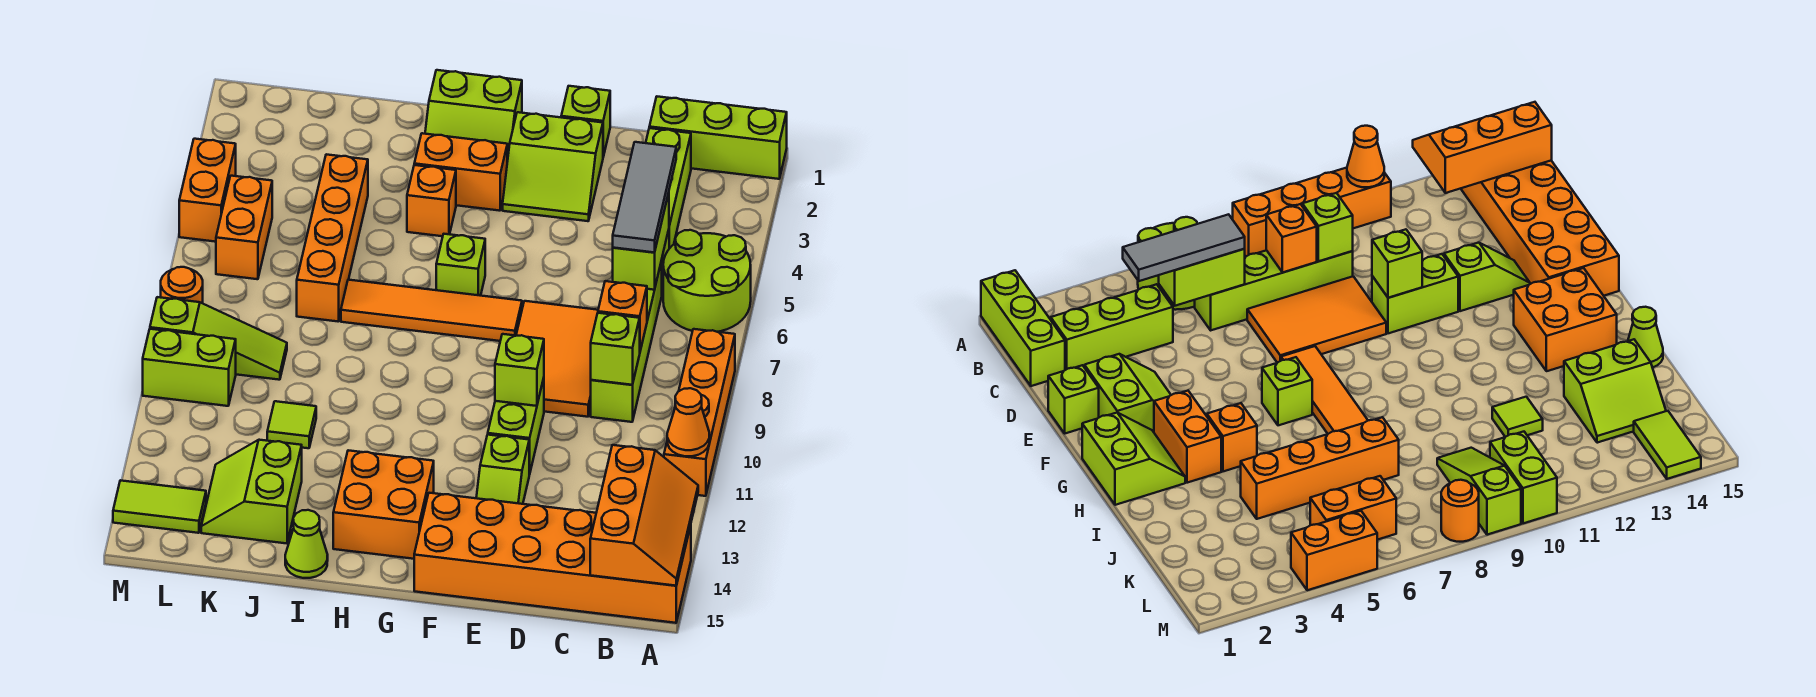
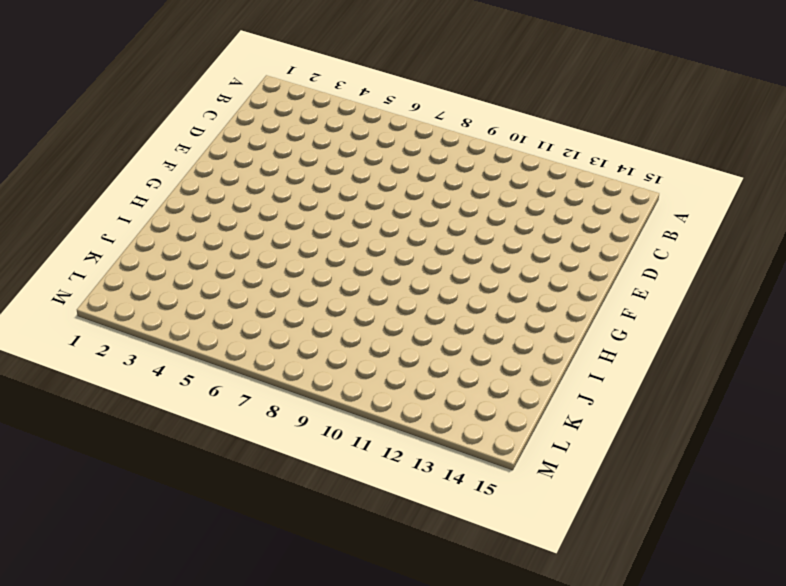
none -> lime brick A1:C1 level 1
none -> lime round brick A5:B6 level 1
none -> orange brick A8:A11 level 1
none -> orange brick A14:F15 level 1

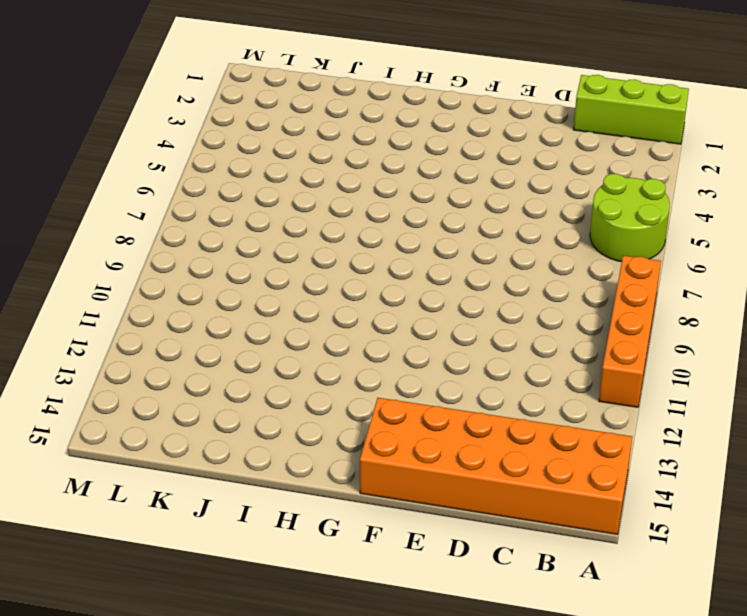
none -> lime brick C2:C4 level 1
none -> lime brick C6:C9 level 1
none -> orange tile D7:E9 level 1
none -> lime brick E1 level 1

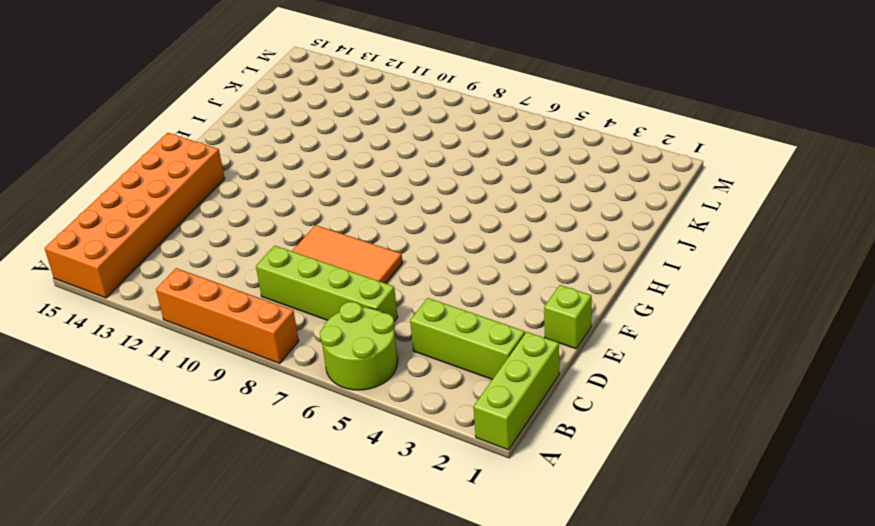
none -> lime slope E2:F3 level 1 top 2
none -> lime brick E10:E11 level 1
none -> lime slope E12:E13 level 1 top 12
none -> orange tile F7:I7 level 1

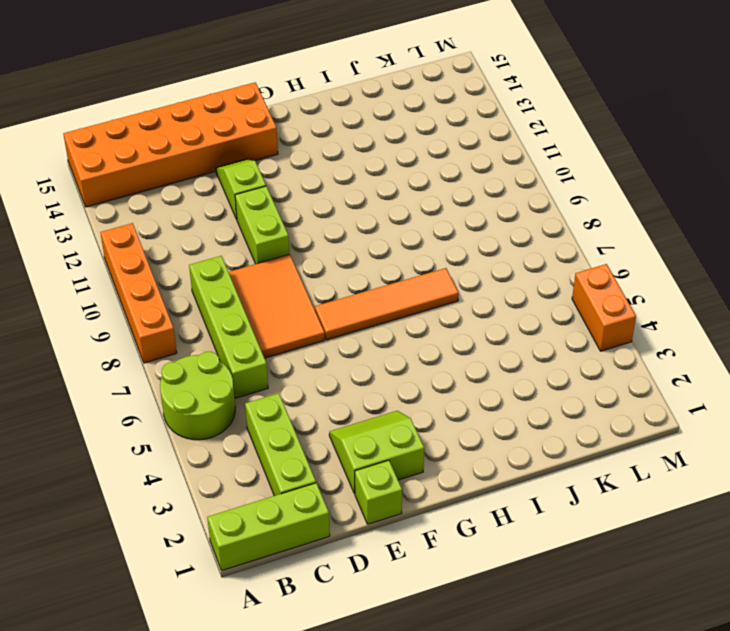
none -> lime slope G1:H2 level 1 top 1
none -> orange brick G3:H3 level 1
none -> lime brick G6 level 1
none -> orange brick G13:H14 level 1

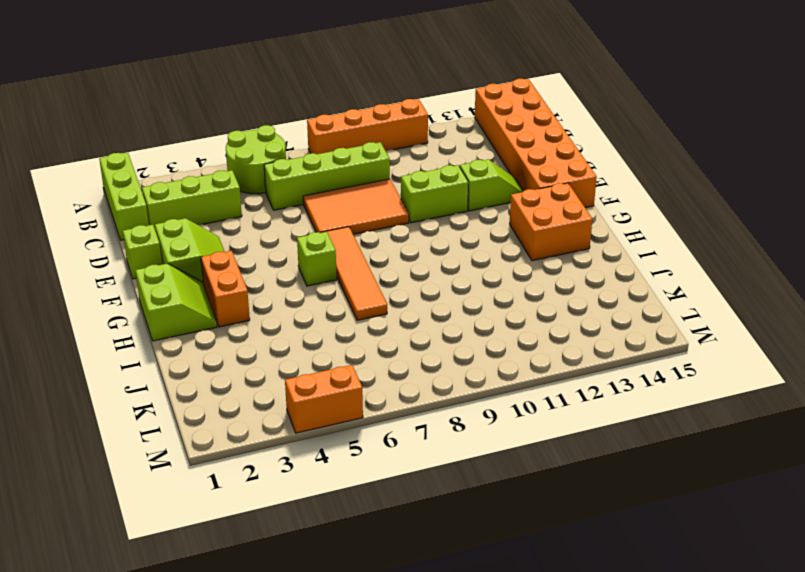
none -> orange brick H4 level 1
none -> lime cone I15 level 1
none -> orange brick J4:J7 level 1
none -> lime tile J11 level 1

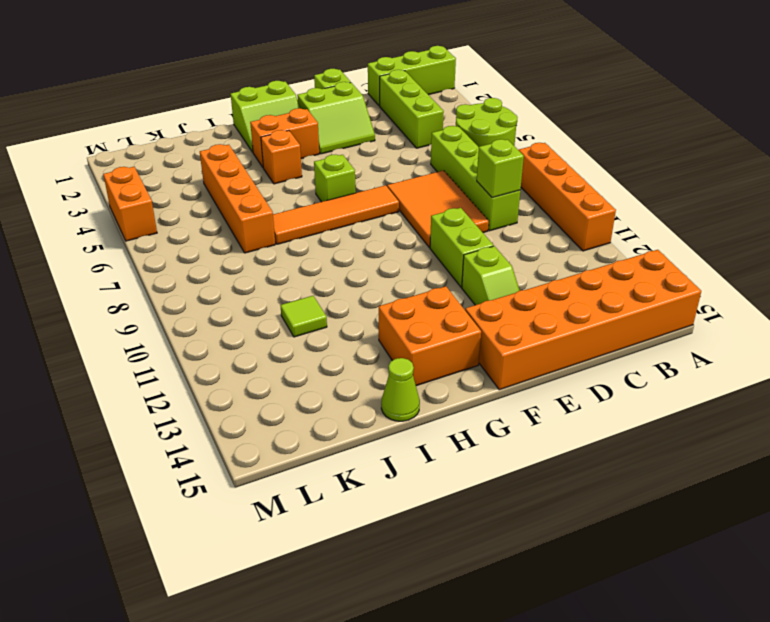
none -> lime slope J13:K14 level 1 top J
none -> lime slope K9:M9 level 1 top M
none -> orange brick L5:L6 level 1
none -> lime brick L10:M10 level 1

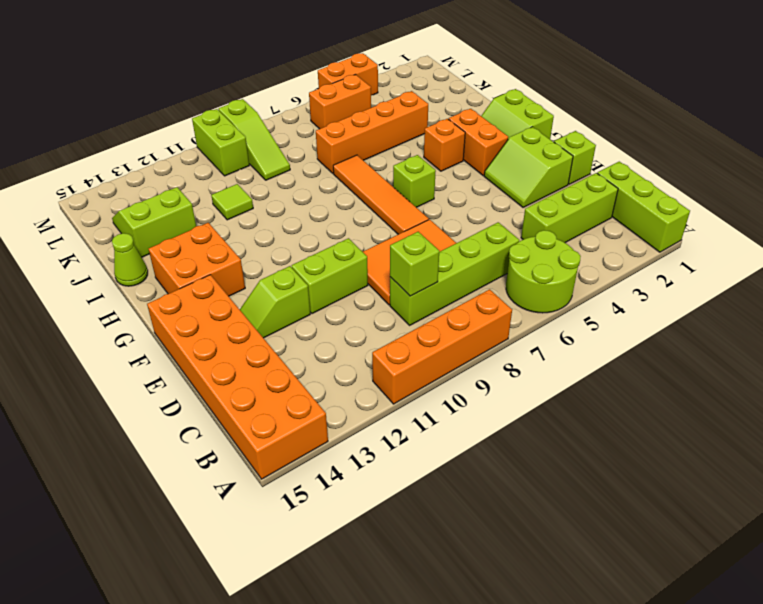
none -> lime tile L14:M14 level 1
none -> orange round brick M8 level 1
none -> orange cone A11 level 2
none -> orange slope A13:B15 level 2 top B

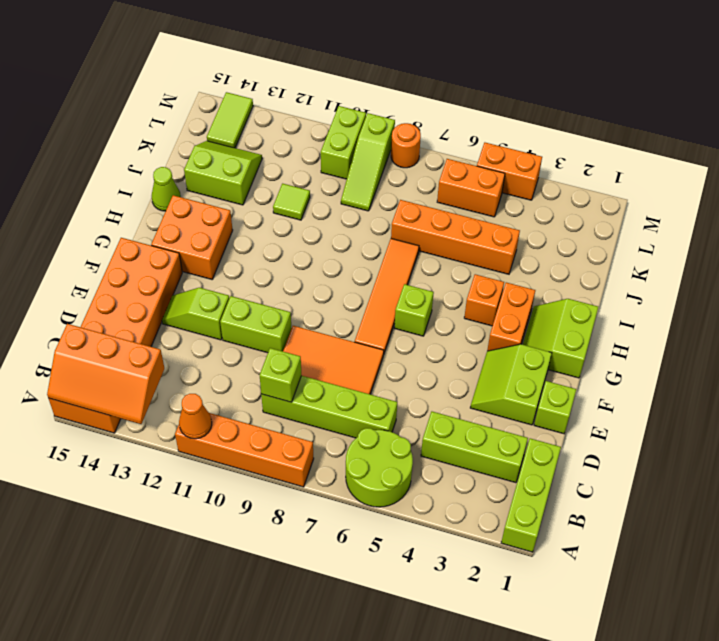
none -> lime brick C5:C6 level 2
none -> orange brick C8 level 2
none -> lime brick E10 level 2
none -> grey tile C4:C6 level 3

